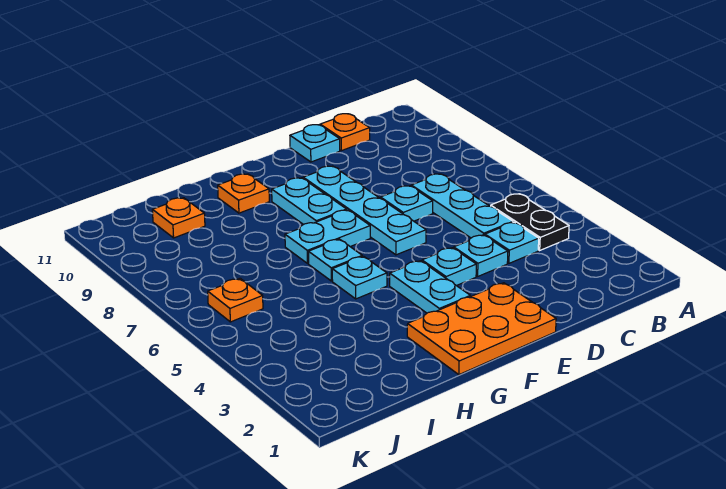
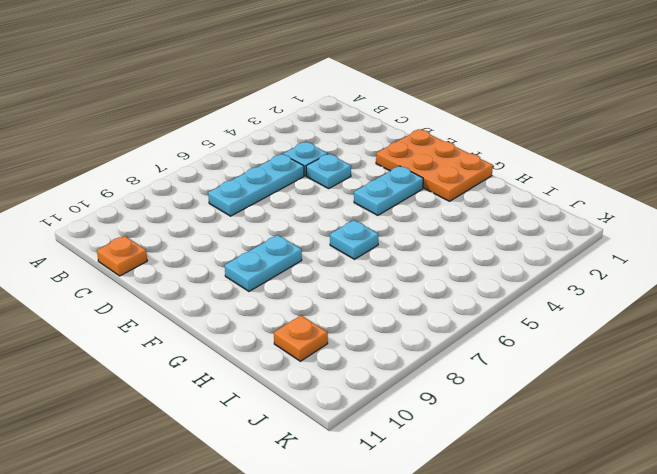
none -> black plate B4:B5 level 1
none -> cyan plate D7 level 1
none -> cyan plate D11 level 1

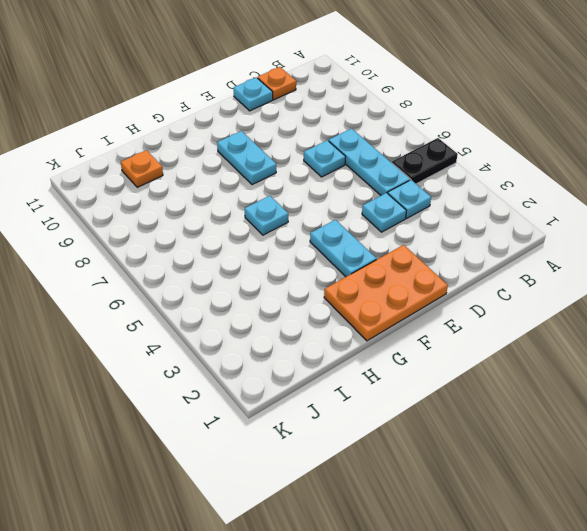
black plate A5:B5 level 1 -> black plate B4:B5 level 1
none -> cyan plate E4 level 1
none -> cyan plate E6:E9 level 1
none -> cyan plate F7:G7 level 1

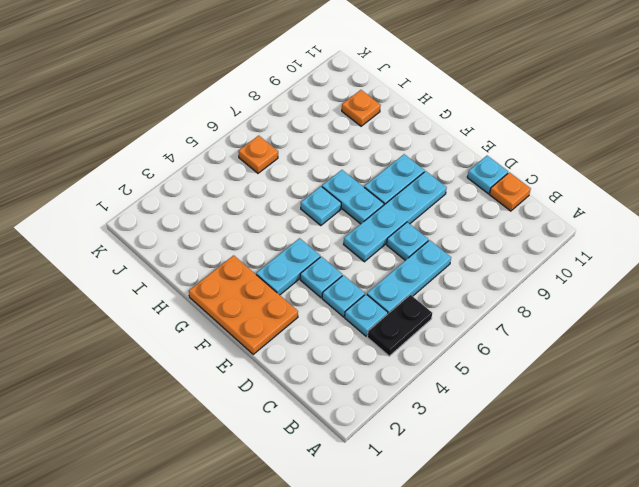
none -> cyan plate G5 level 1
none -> orange plate G10 level 1

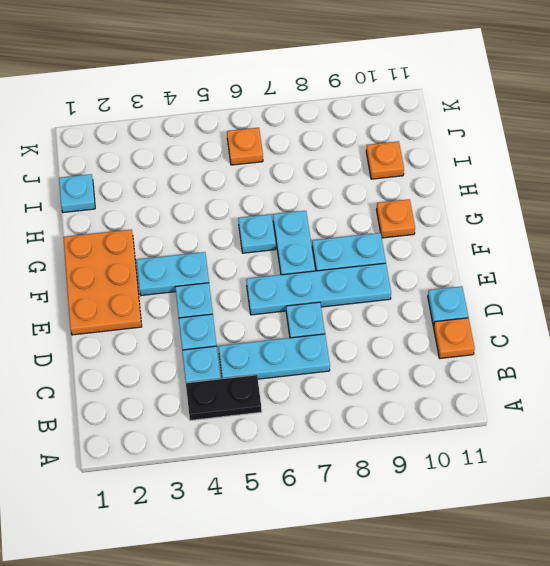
cyan plate I1 level 1 -> cyan plate G5 level 1

